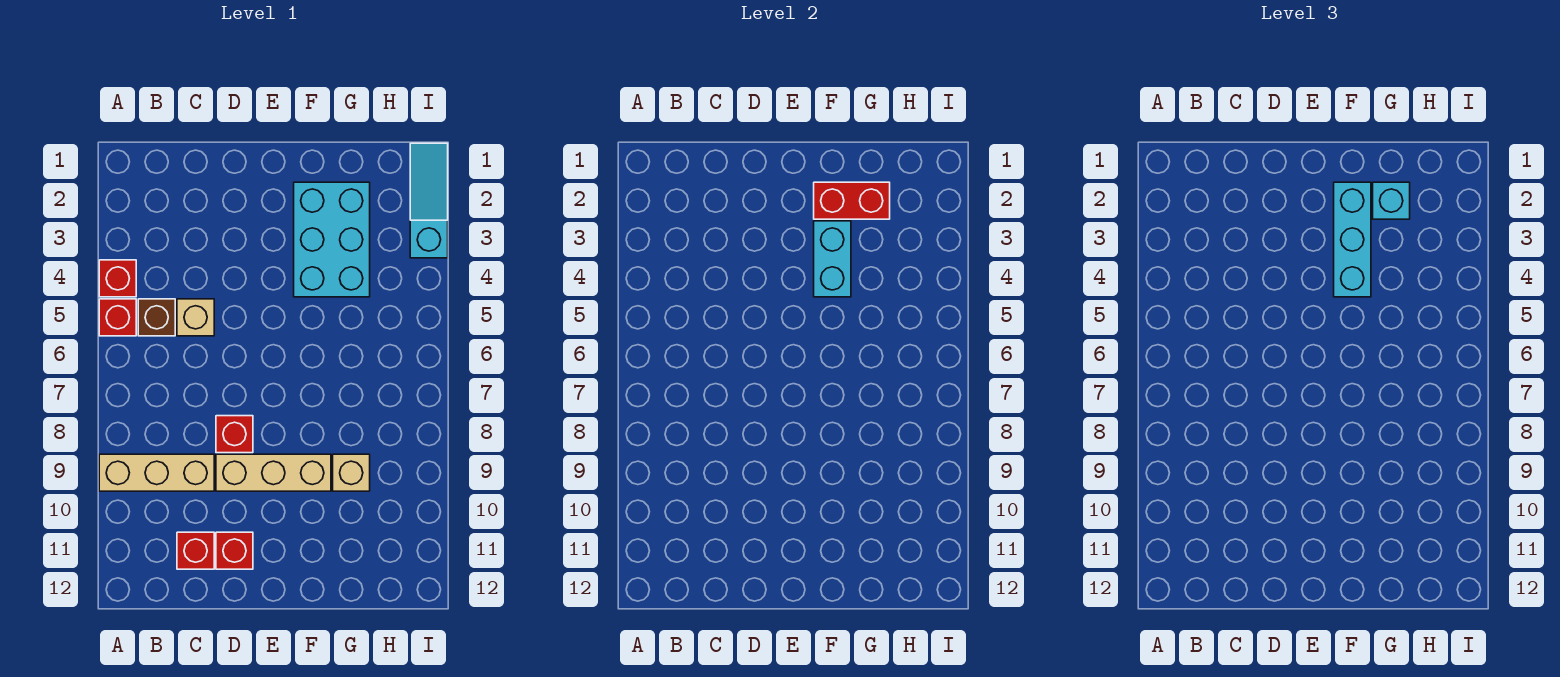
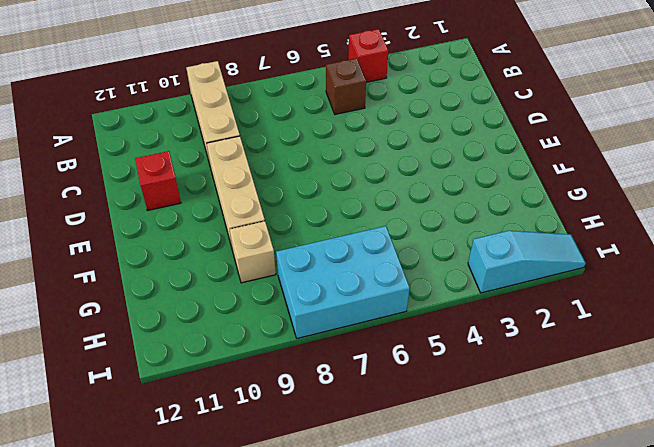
cyan brick H6:I8 level 1 -> cyan brick F2:G4 level 1
none -> red brick A5 level 1
none -> tan brick C5 level 1
none -> red brick C11 level 1

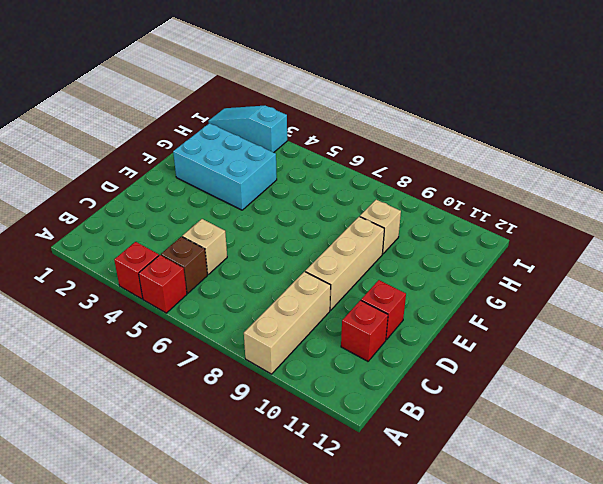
none -> red brick D8 level 1
none -> red brick F2:G2 level 2
none -> cyan brick F3:F4 level 2

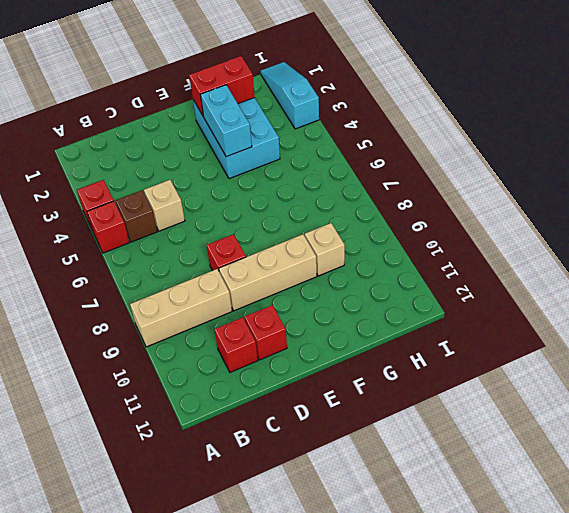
none -> cyan brick F2:F4 level 3
none -> cyan brick G2 level 3

